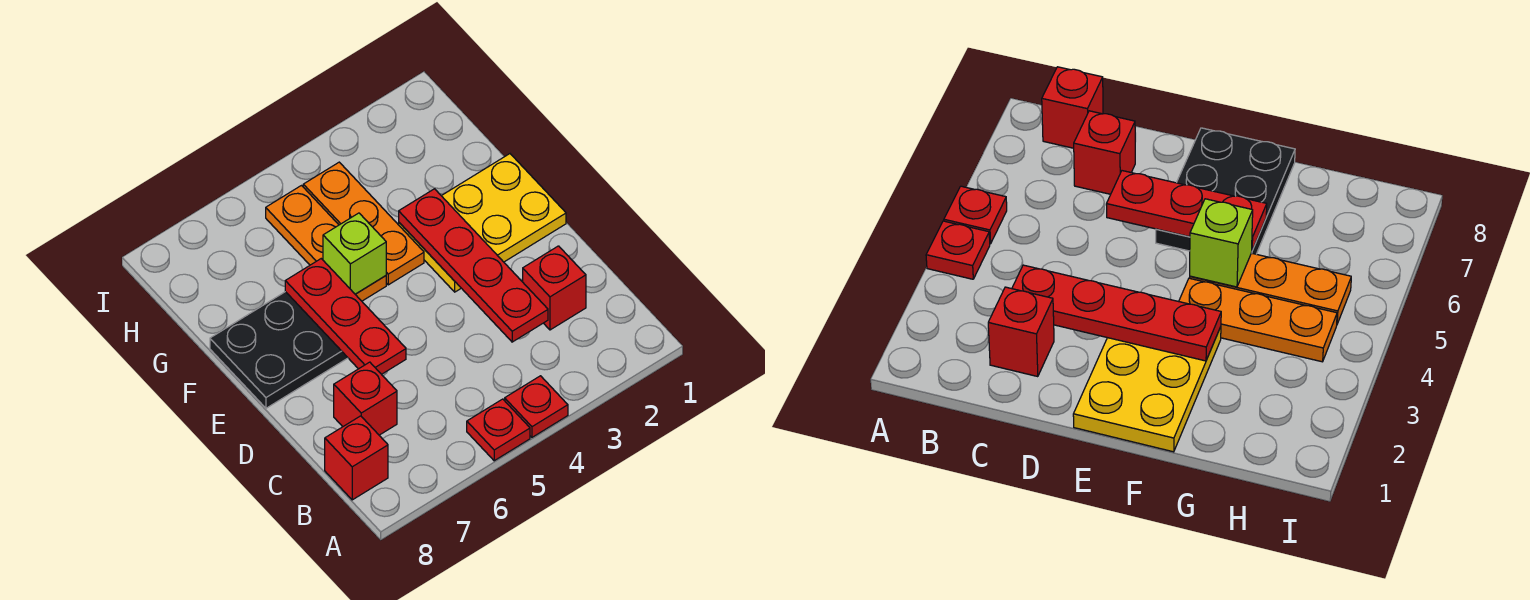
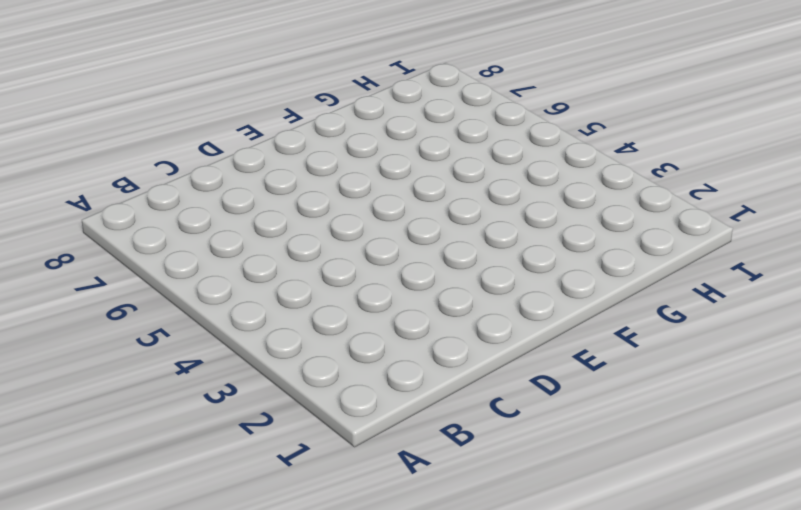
none -> red plate A4 level 1
none -> red plate A5 level 1
none -> red brick B8 level 1

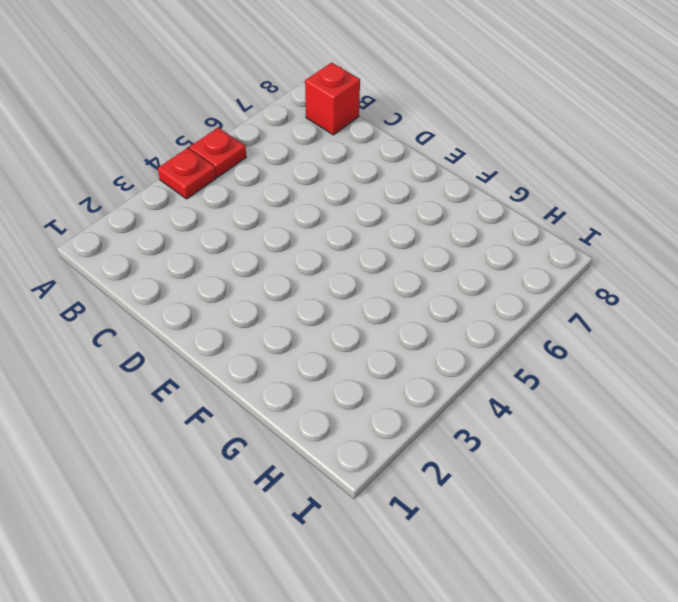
none -> red brick C2 level 1
none -> red brick C7 level 1
none -> yellow plate E1:F3 level 1

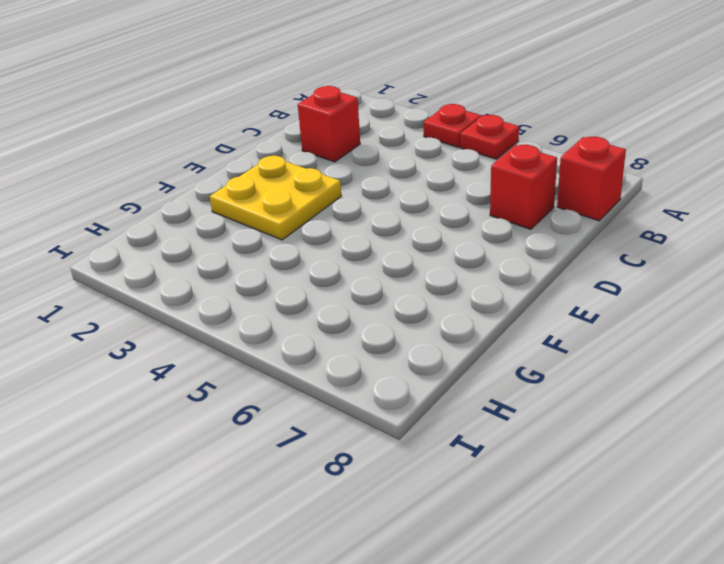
yellow plate E2:F3 level 1 -> yellow plate E1:F3 level 1
none -> black plate E6:F8 level 1
none -> orange plate F4:H4 level 1
none -> orange plate F5:H5 level 1

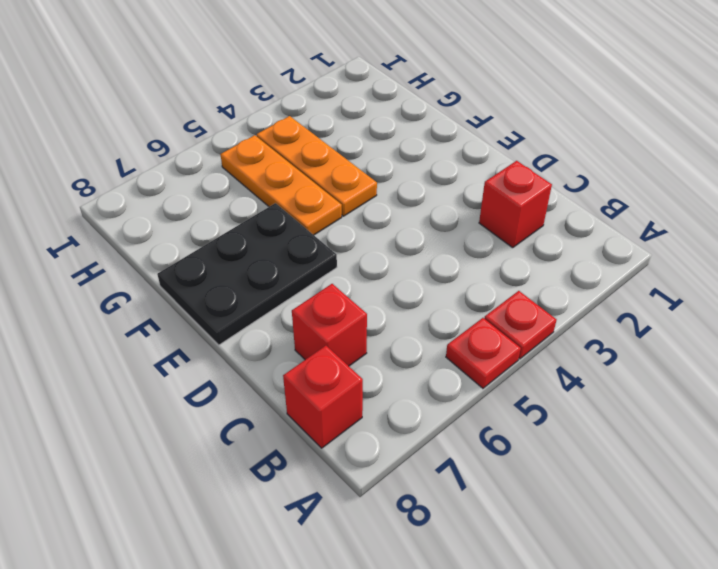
none -> yellow plate E1:F3 level 1
none -> red plate C3:F3 level 2
none -> red plate D6:F6 level 2

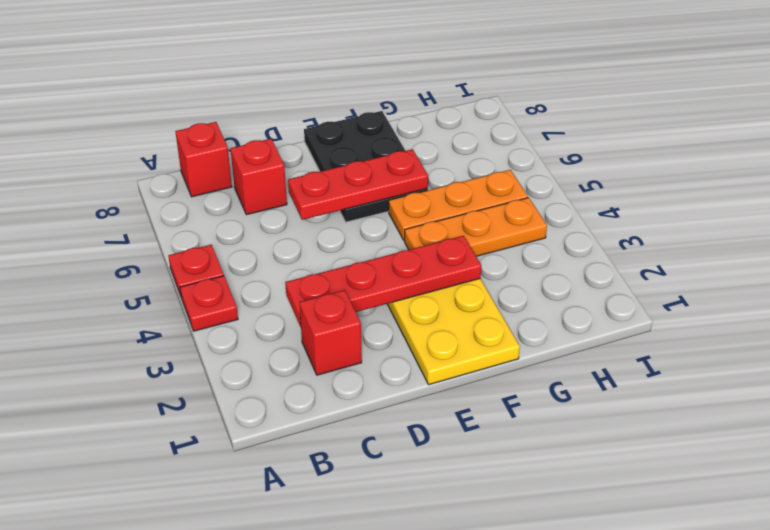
none -> lime brick F5 level 2

